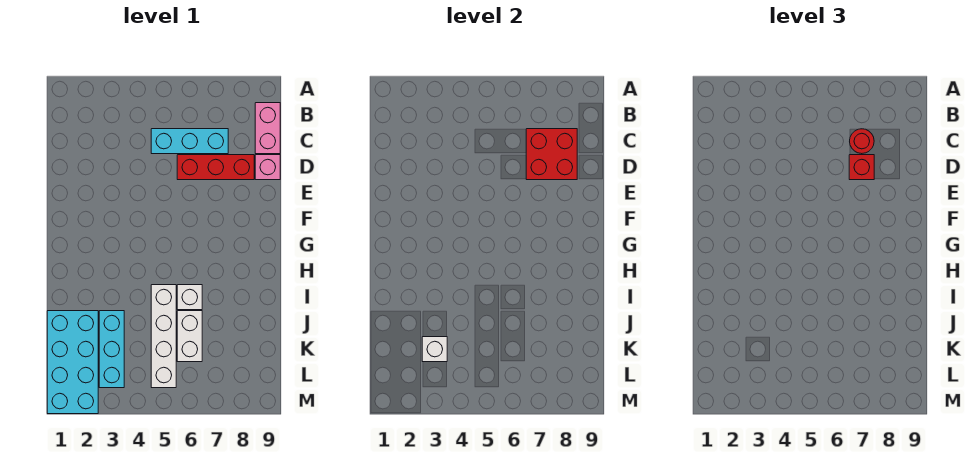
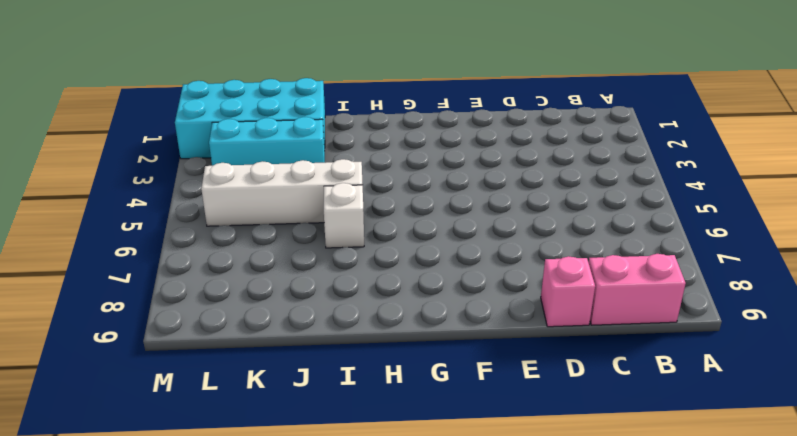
none -> cyan brick C5:C7 level 1
none -> red brick D6:D8 level 1
none -> white brick J6:K6 level 1

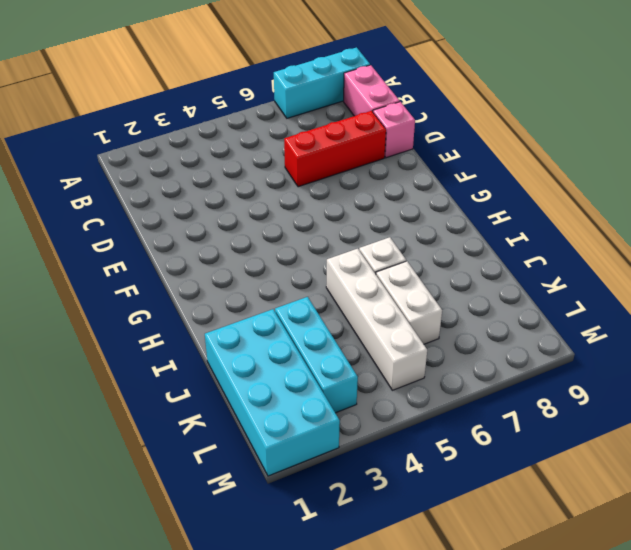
cyan brick A7:A9 level 1 -> cyan brick C5:C7 level 1
none -> red brick C7:D8 level 2
none -> white brick K3 level 2
none -> red round brick C7 level 3

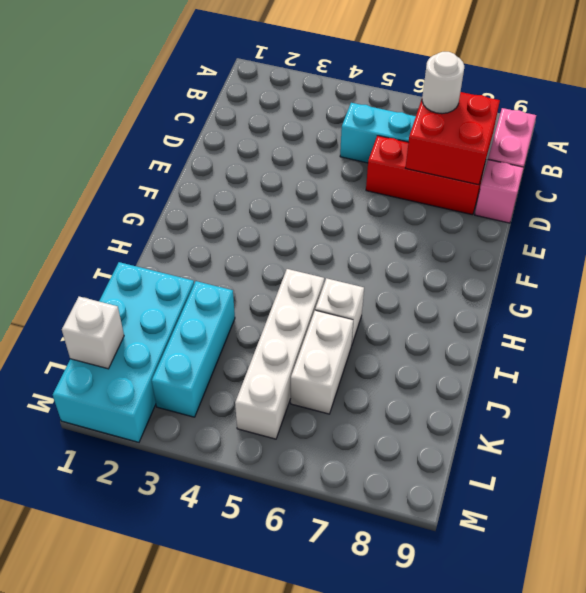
white round brick C7 level 3 -> red round brick C7 level 3
white brick L1 level 2 -> white brick K3 level 2
none -> red brick D7 level 3

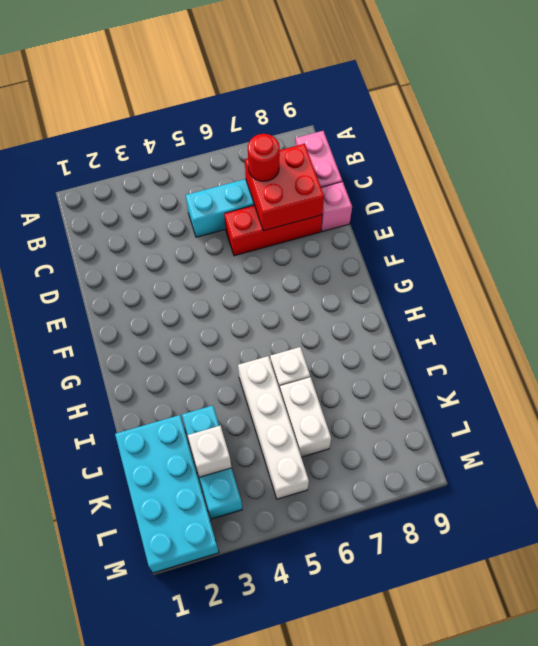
none -> red brick D7 level 3

